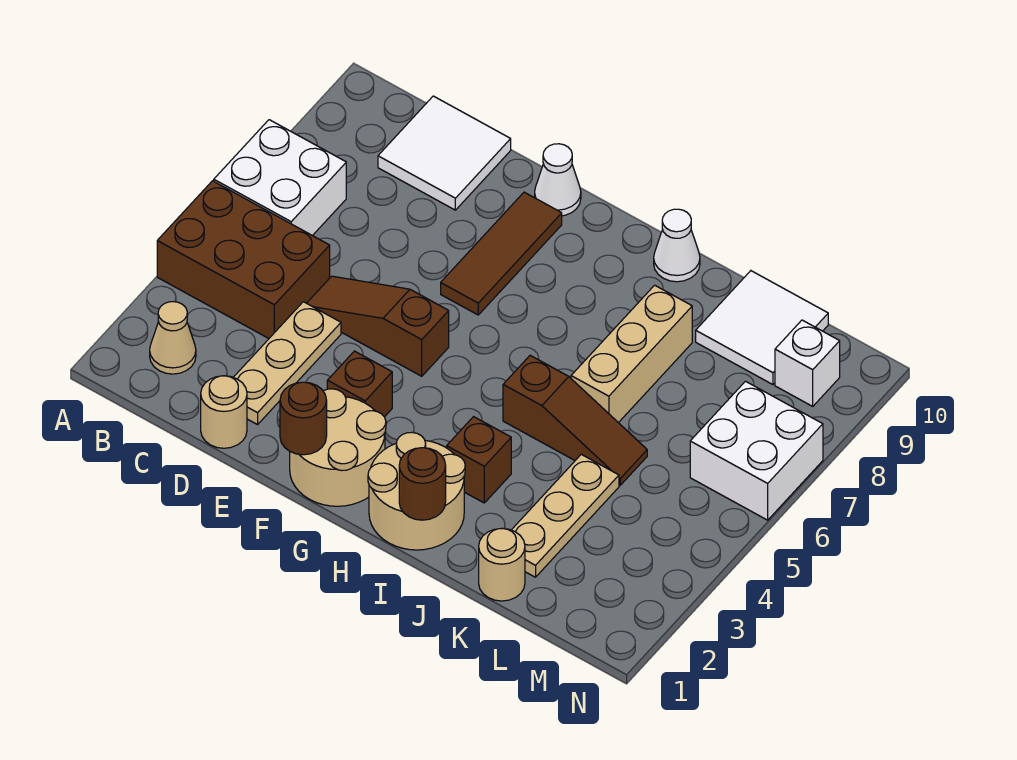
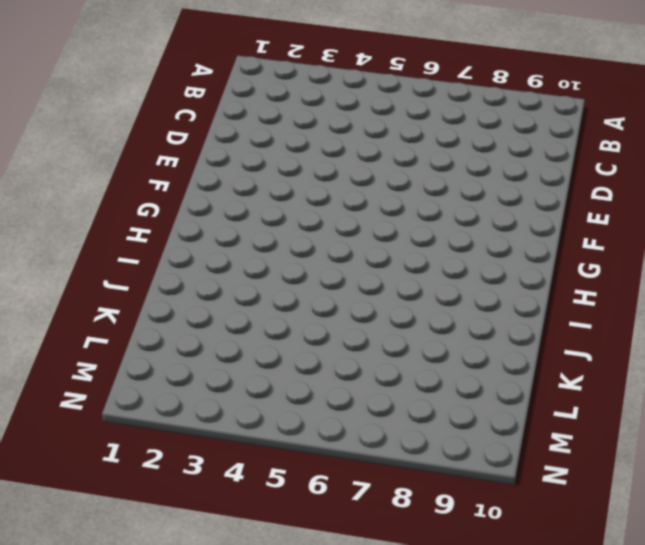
none -> brown brick A4:C5 level 1
none -> white brick A6:B7 level 1
none -> tan cone B2 level 1

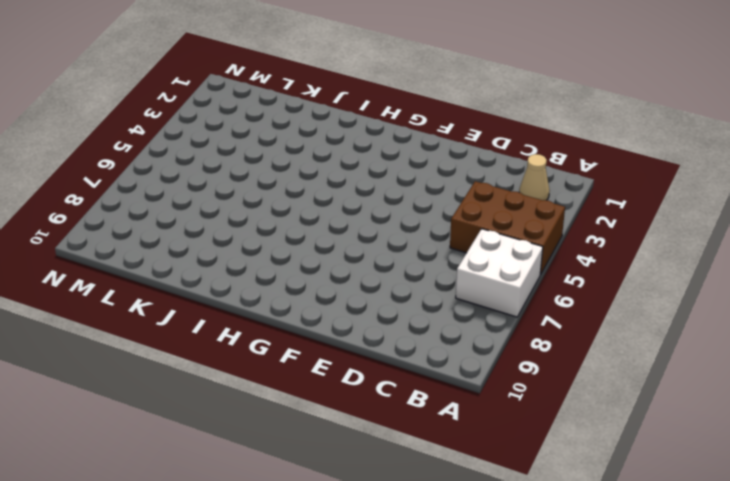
none -> white tile C9:D10 level 1
none -> tan round brick D1 level 1
none -> tan plate D2:D4 level 1

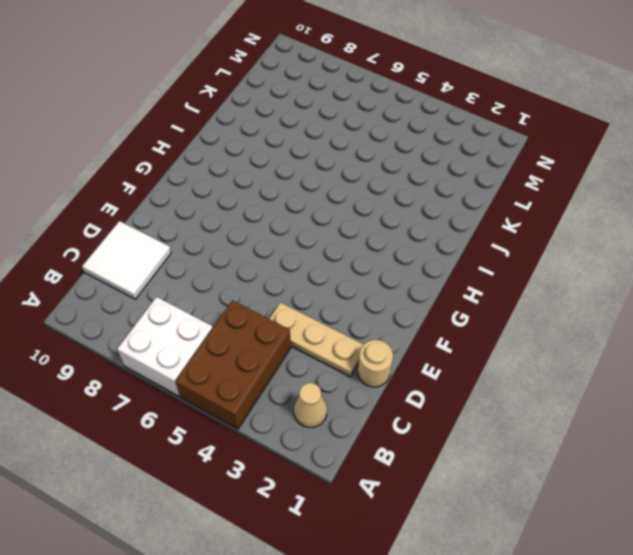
none -> brown slope D5:F5 level 1 top F
none -> tan round brick F1:G2 level 1
none -> brown brick F3 level 1

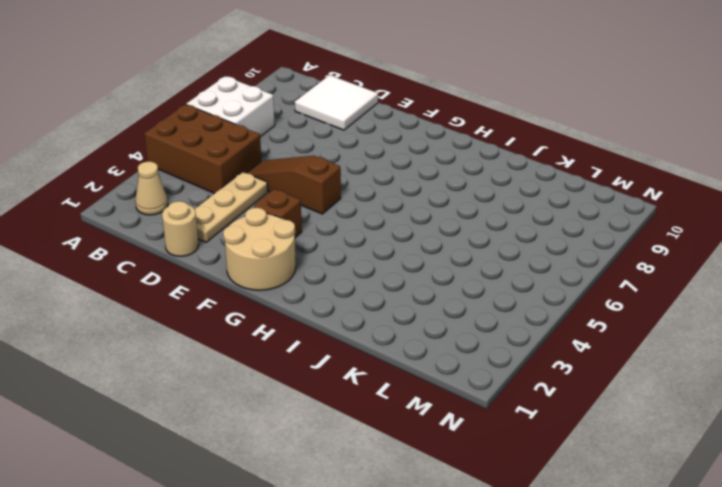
none -> brown tile F7:F9 level 1
none -> white cone F10 level 1
none -> tan round brick H1:I2 level 1

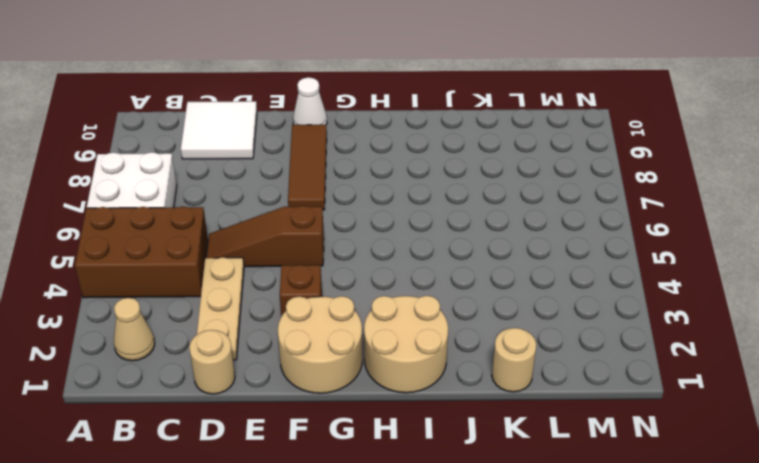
none -> brown brick I3 level 1
none -> brown slope I5:K5 level 1 top I
none -> white cone I10 level 1

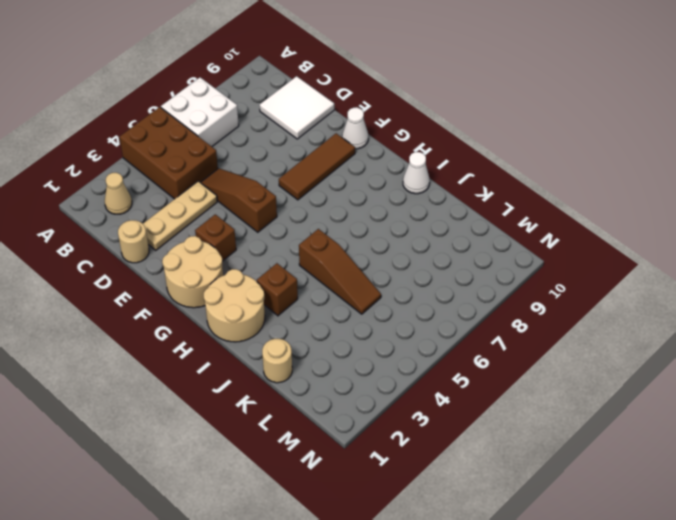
none -> tan brick J6:J8 level 1
none -> tan plate K2:K4 level 1
none -> white tile K9:L10 level 1

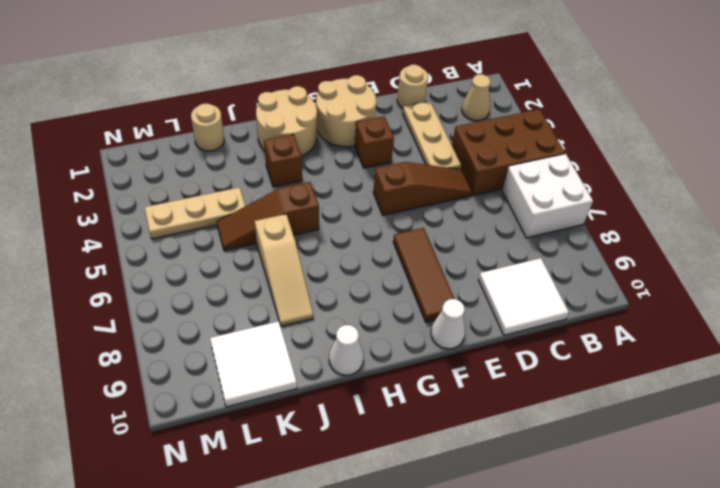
tan slope J6:J8 level 1 top 6 -> tan brick J6:J8 level 1
tan plate K4:M4 level 1 -> tan plate K2:K4 level 1
none -> white brick M6:N7 level 1
none -> white brick M9 level 1
none -> brown round brick F1 level 2

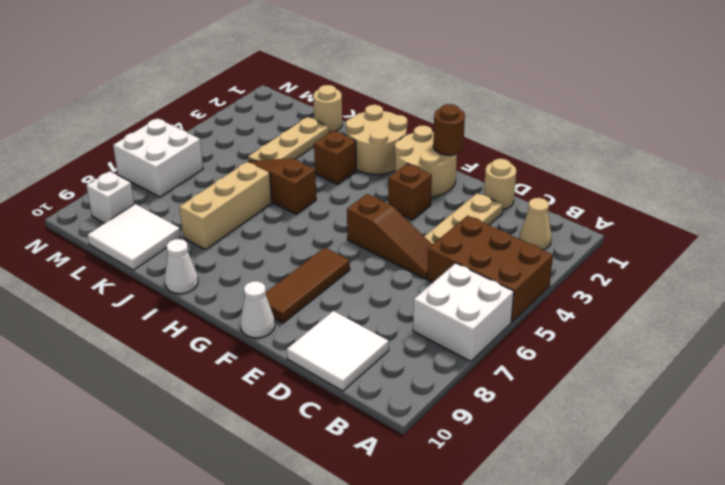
none -> brown round brick I1 level 2

